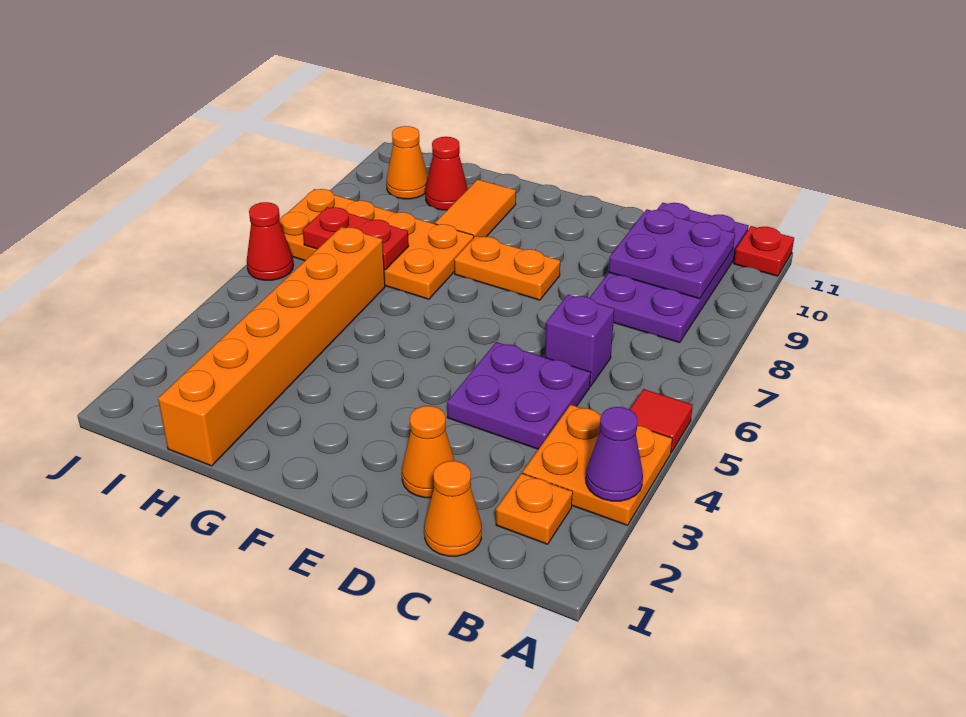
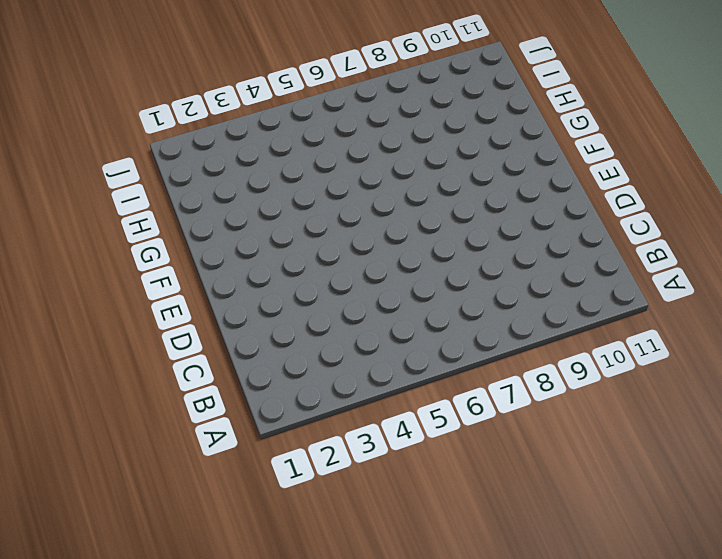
none -> orange plate A3:B4 level 1
none -> red tile A5 level 1
none -> red plate A11 level 1

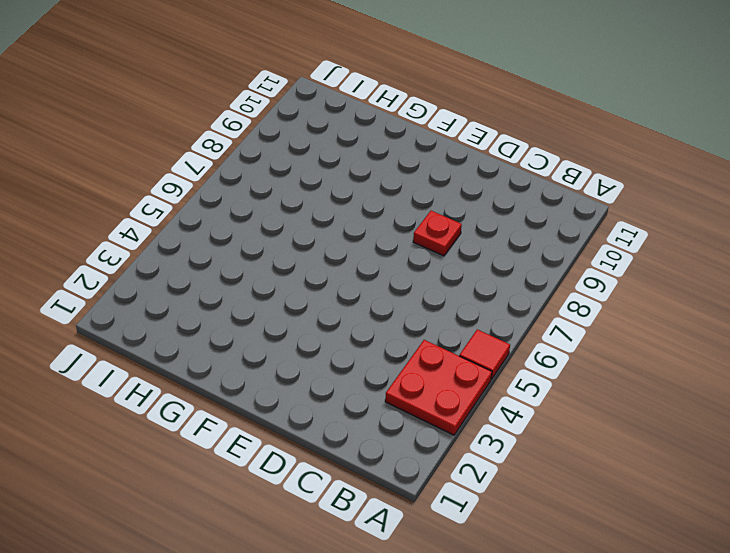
red plate A3:B4 level 1 -> orange plate A3:B4 level 1
red plate D8 level 1 -> red plate A11 level 1
none -> orange plate B2 level 1
none -> purple plate B8:C11 level 1
none -> orange cone C1 level 1

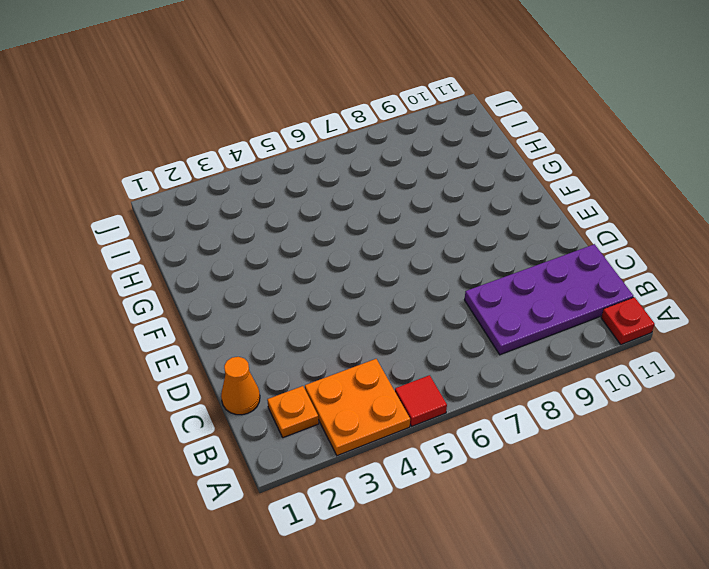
none -> purple plate C4:D5 level 1
none -> purple brick C6 level 1
none -> orange cone D2 level 1

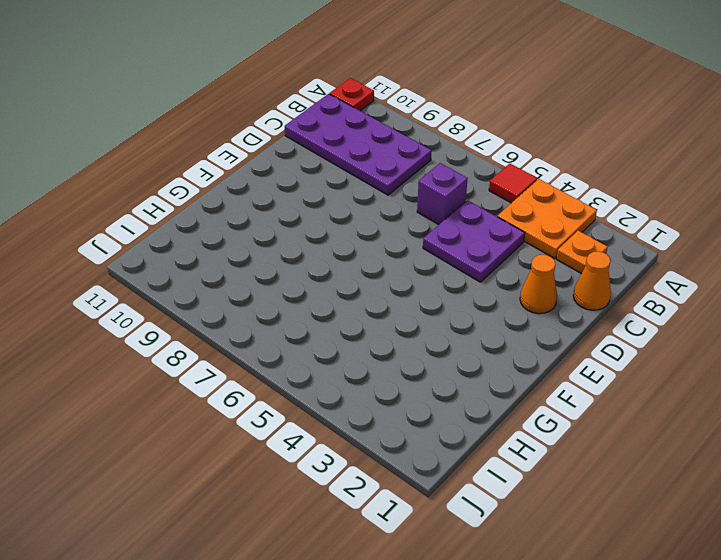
none -> orange plate E8:F8 level 1
none -> orange plate G7:J8 level 1
none -> orange tile G9:G10 level 1

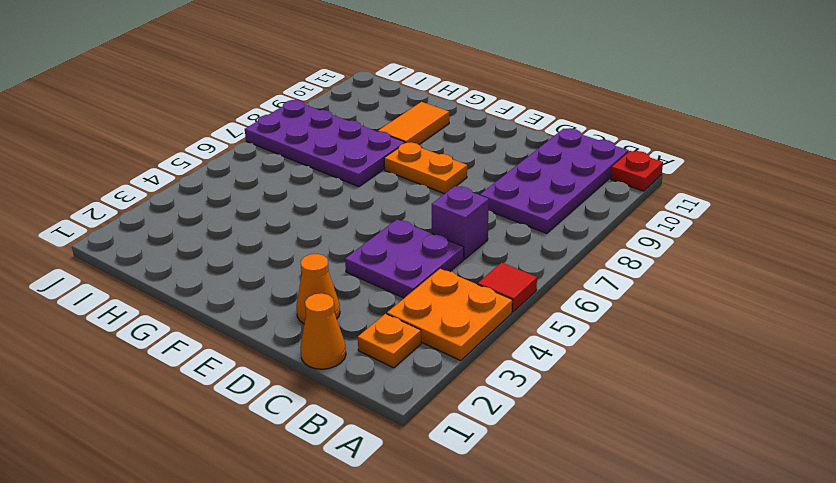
purple plate G7:J8 level 1 -> orange plate G7:J8 level 1
none -> orange brick H1:H6 level 1
none -> red cone H10 level 1
none -> orange cone I10 level 1

